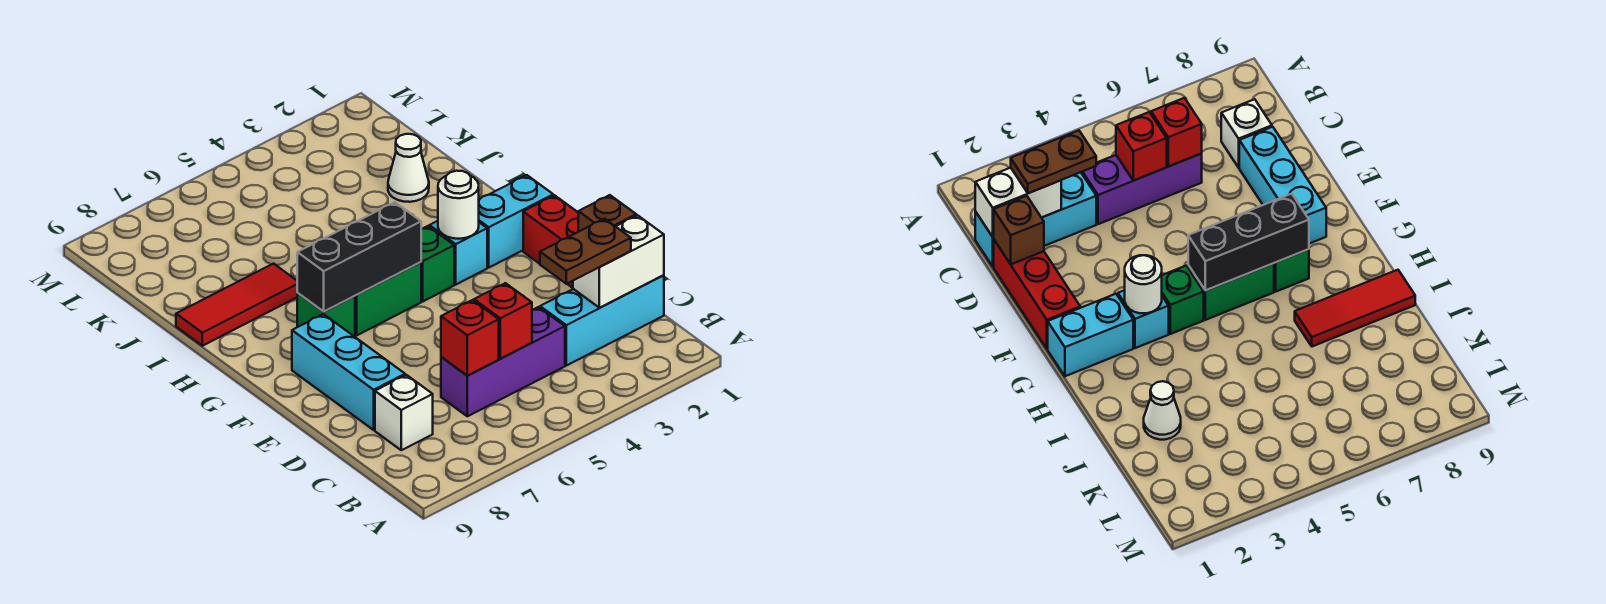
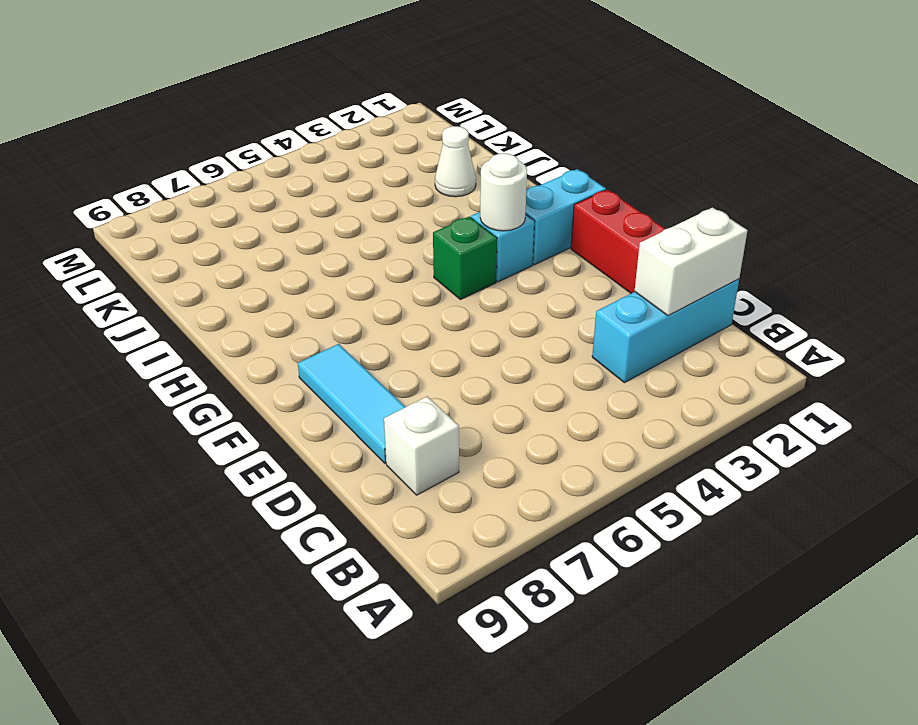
cyan tile D8:F8 level 1 -> cyan brick D8:F8 level 1
none -> purple brick C4:C6 level 1
none -> green brick G5:G6 level 1
none -> green brick G7 level 1

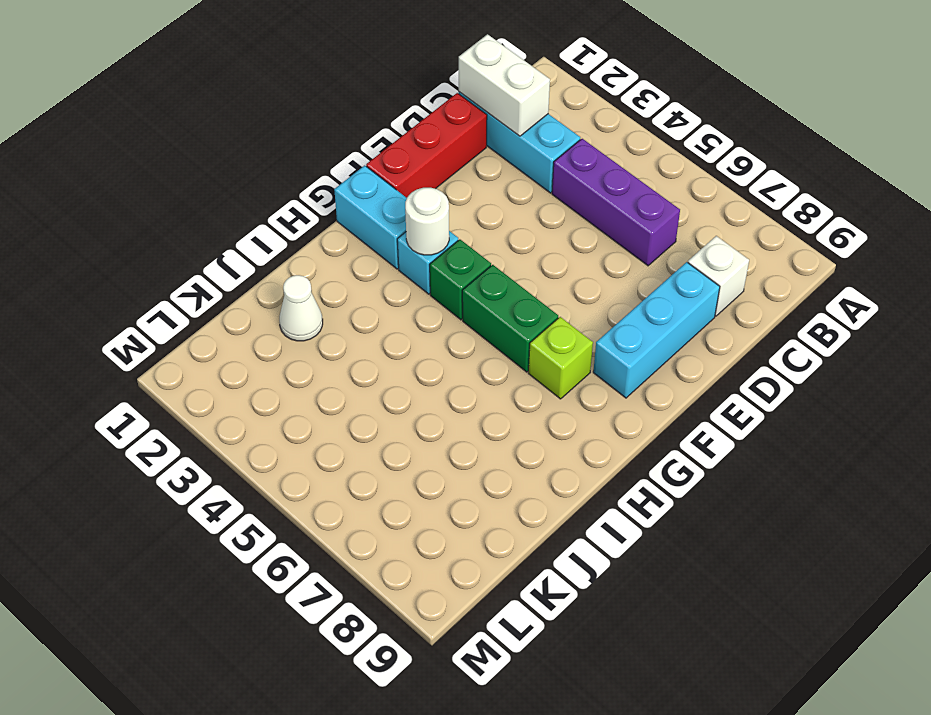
lime brick G7 level 1 -> green brick G7 level 1
none -> red tile I7:I9 level 1
none -> red brick C5 level 2
none -> red brick C6 level 2

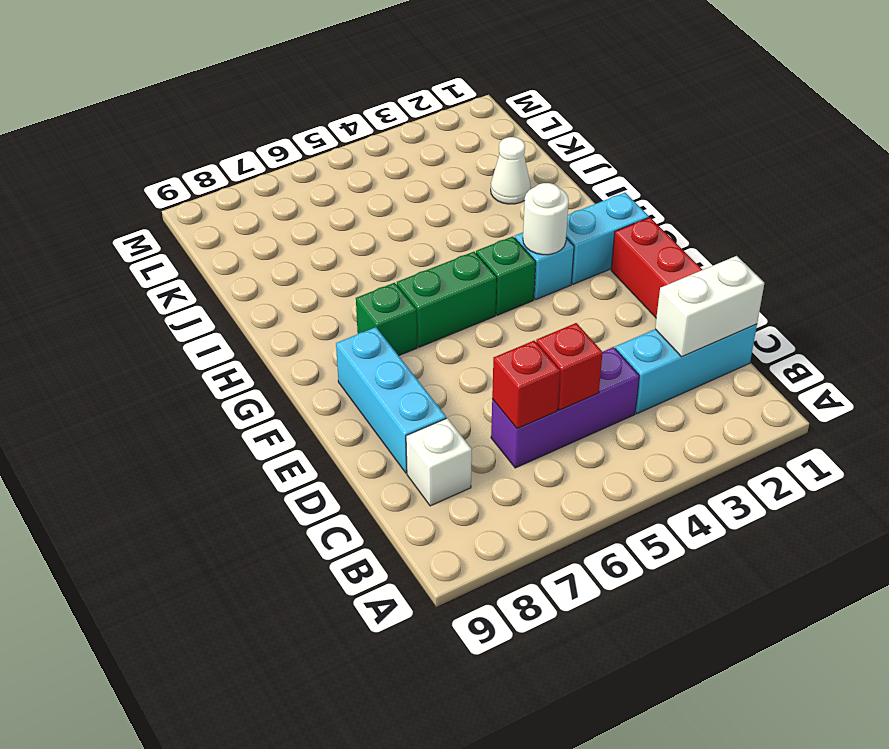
none -> red tile I7:I9 level 1
none -> brown brick D1 level 2
none -> black brick G5:G7 level 2

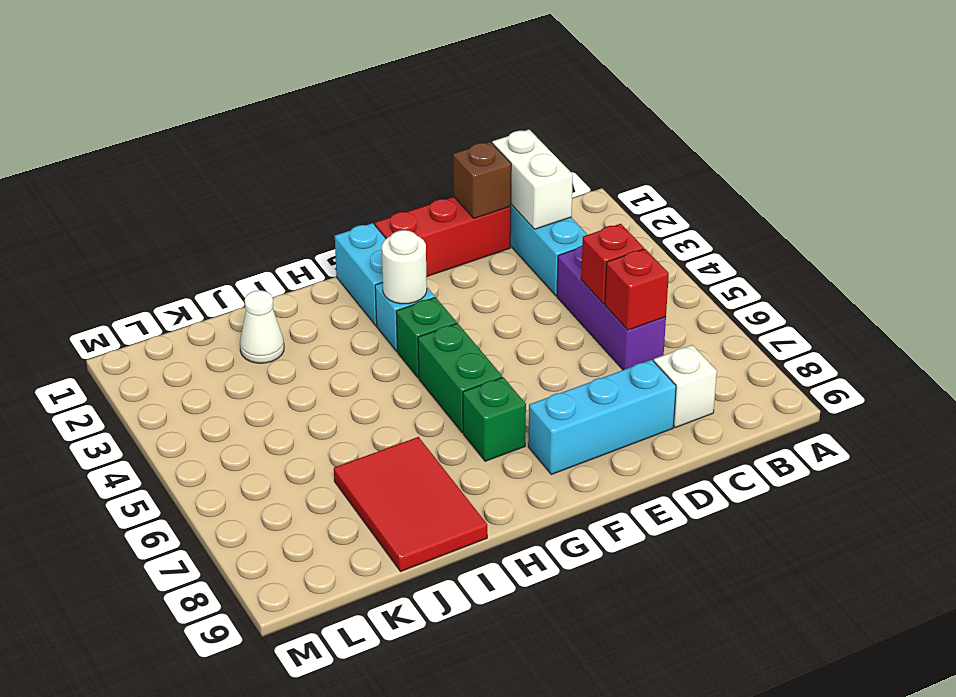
red tile I7:J9 level 1 -> red tile I7:I9 level 1
none -> black brick G5:G7 level 2
none -> brown plate C2:C3 level 3

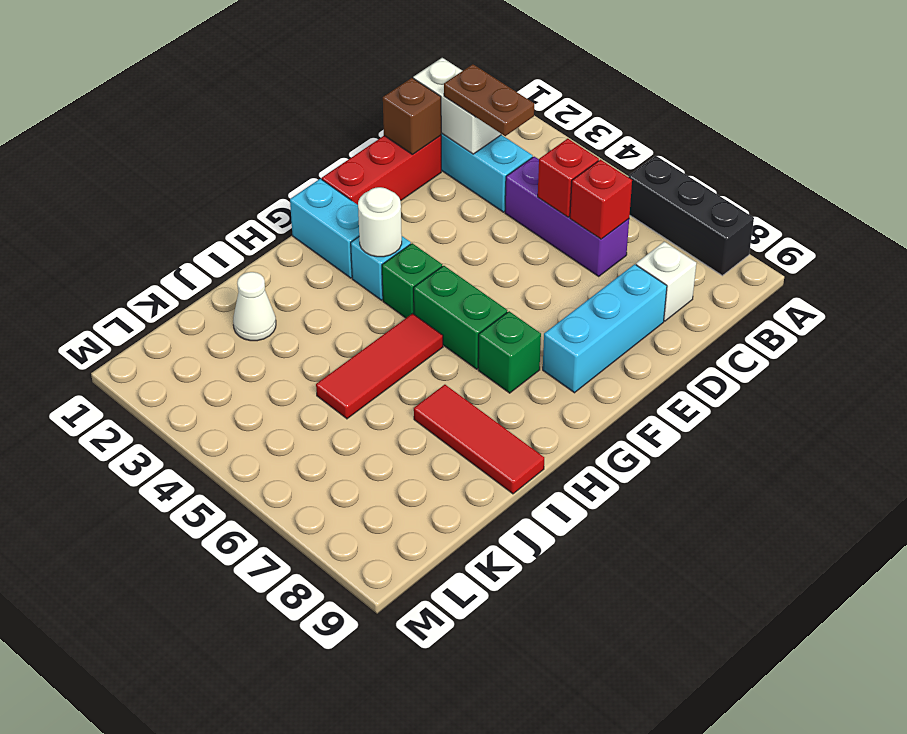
black brick A6:A8 level 1 -> black brick G5:G7 level 2
red tile H5:J5 level 1 -> none

